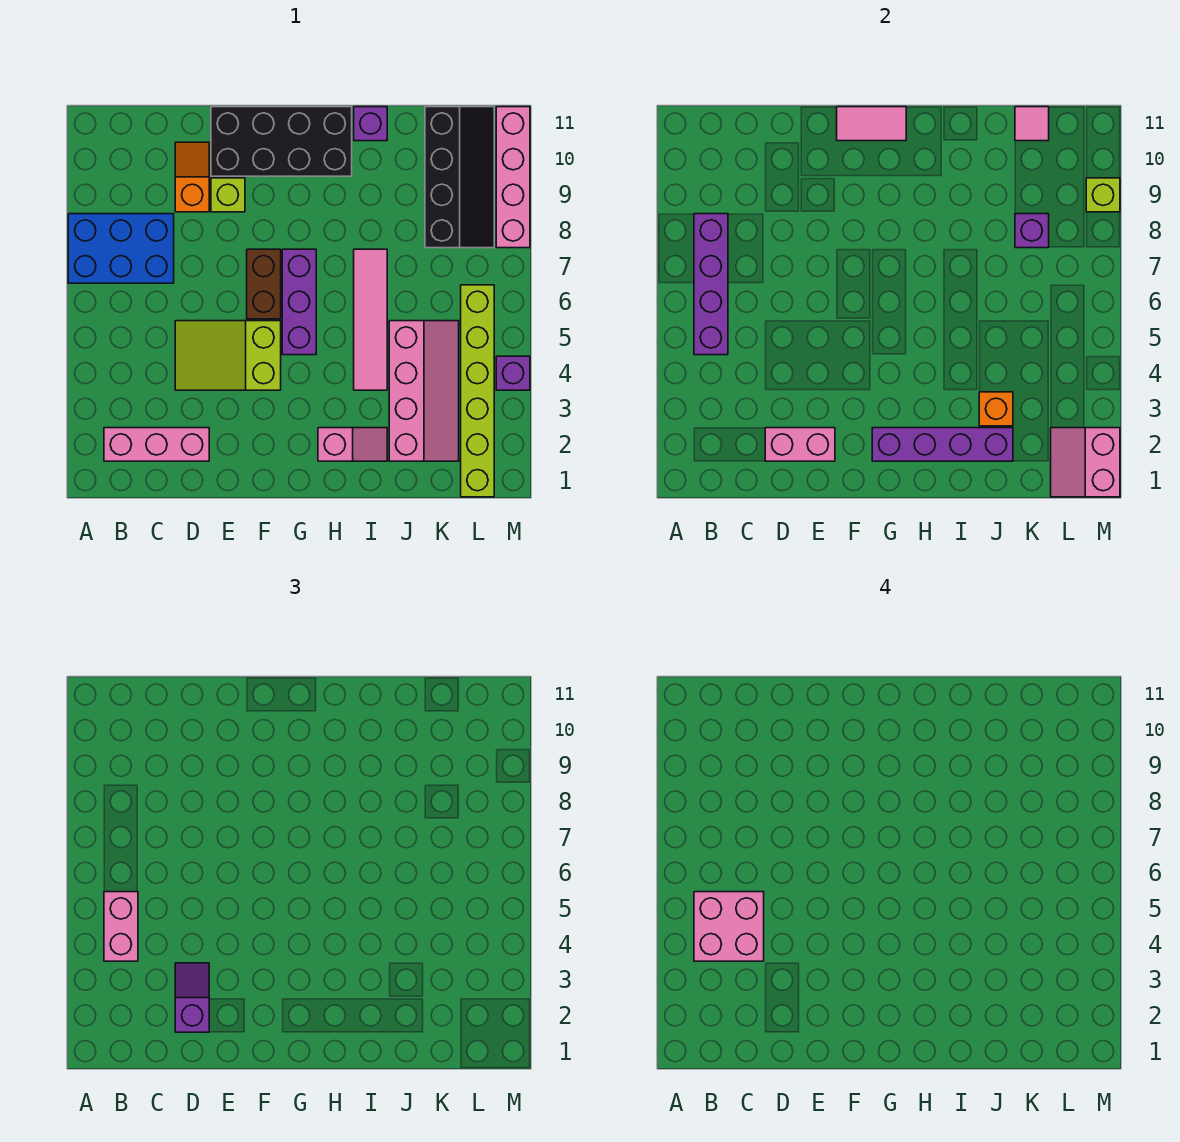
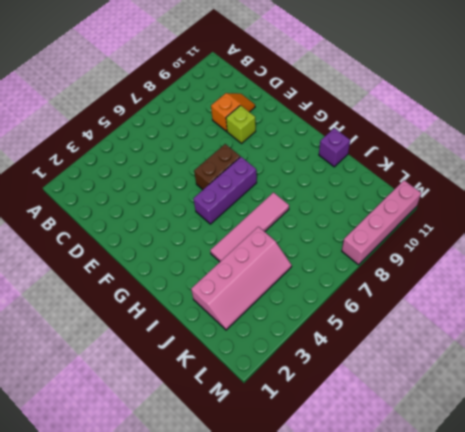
none -> blue brick A7:C8 level 1
none -> pink brick B2:D2 level 1
none -> lime slope D4:F5 level 1 top F

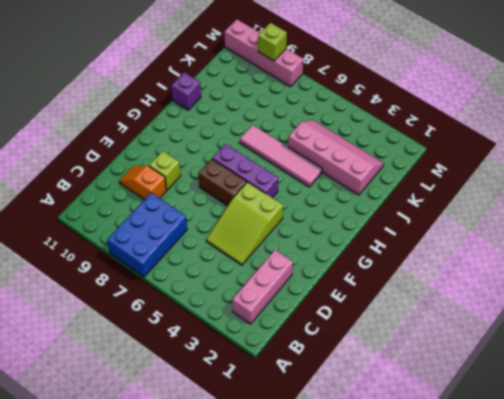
none -> black brick E10:H11 level 1
none -> pink slope H2:I2 level 1 top H
none -> black slope K8:L11 level 1 top K

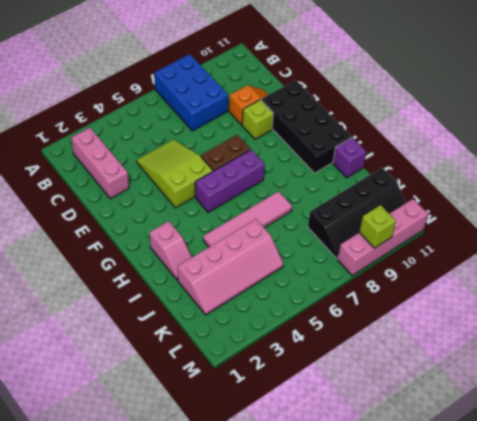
none -> lime brick L1:L6 level 1
none -> purple brick M4 level 1
none -> purple brick B5:B8 level 2

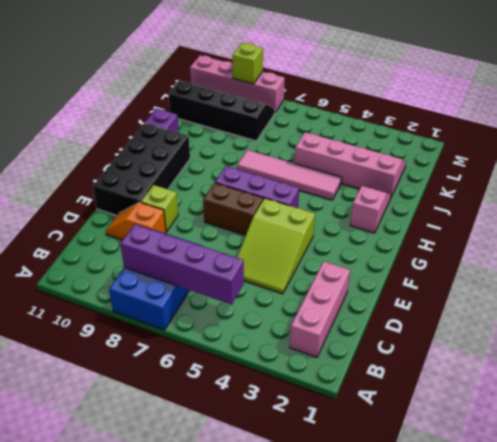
none -> lime brick L1:L6 level 1
none -> purple brick M4 level 1
none -> pink brick D2:E2 level 2

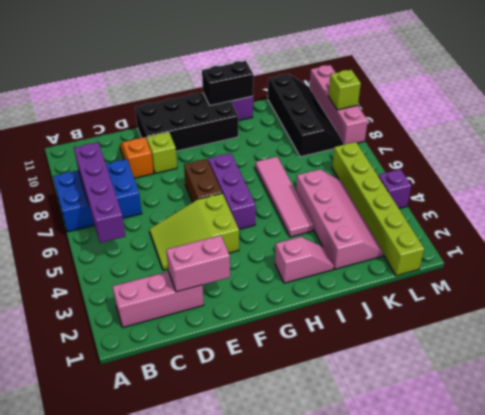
black brick H11:I11 level 2 -> none
none -> pink tile F11:G11 level 2
none -> purple brick G2:J2 level 2
none -> orange brick J3 level 2

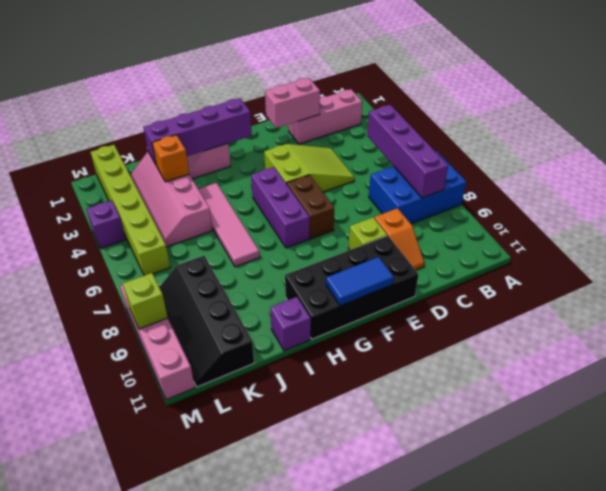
blue tile F11:G11 level 2 -> pink tile F11:G11 level 2
none -> purple brick K8 level 2
none -> pink tile K11 level 2
none -> pink slope L1:M2 level 2 top M

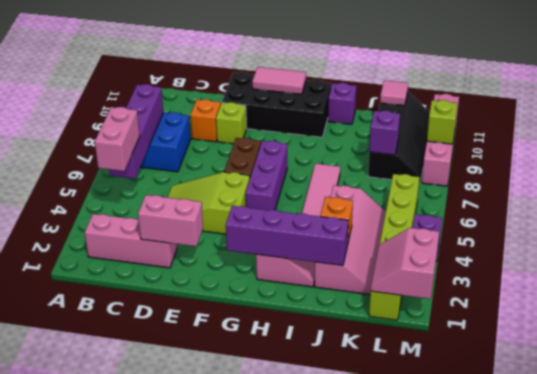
none -> purple slope D2:D3 level 3 top 2
none -> pink brick B4:C5 level 4

